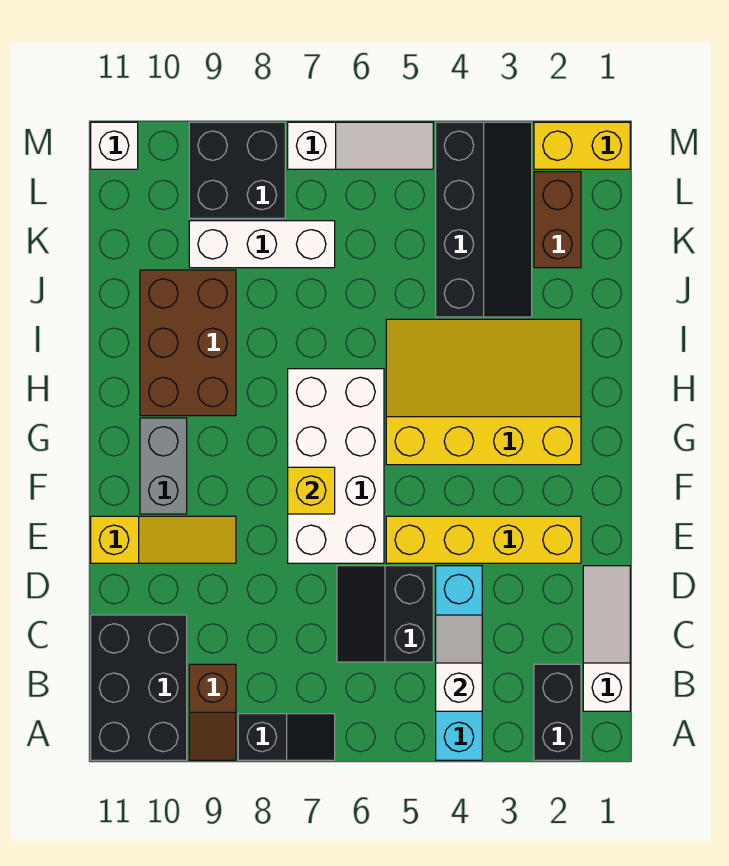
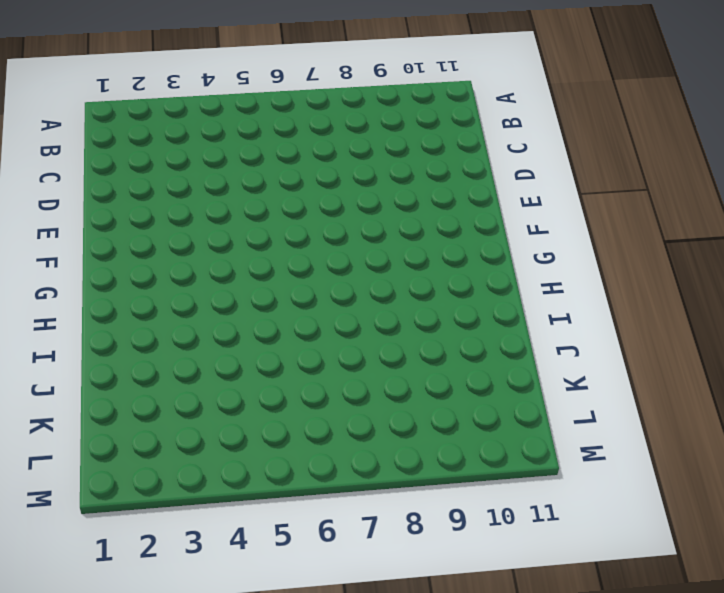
none -> black brick A2:B2 level 1
none -> cyan brick A4:D4 level 1
none -> black slope A7:A8 level 1 top 8

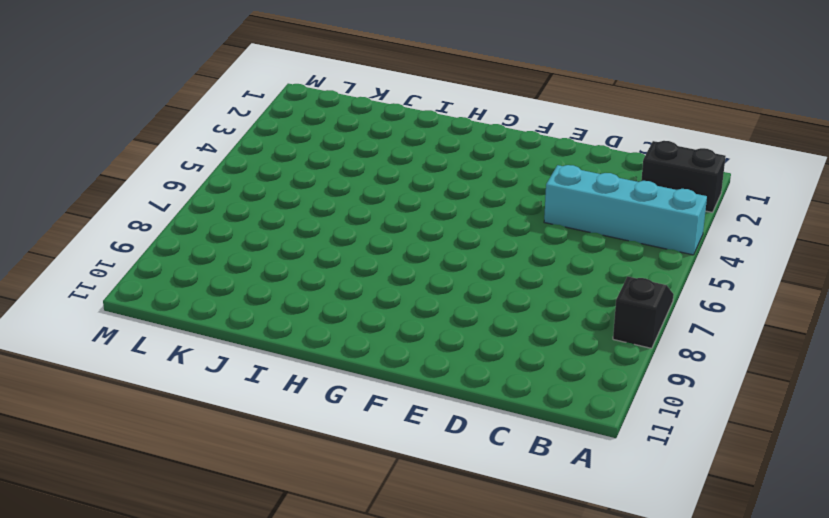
none -> brown slope A9:B9 level 1 top B
none -> black brick A10:C11 level 1
none -> white slope B1:D1 level 1 top B

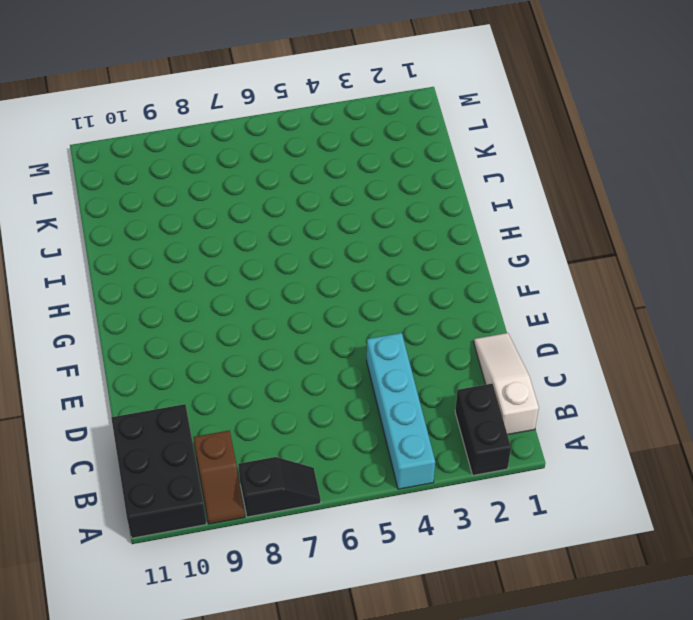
none -> black slope C5:D6 level 1 top 5
none -> yellow brick E2:E5 level 1
none -> white brick E6:H7 level 1

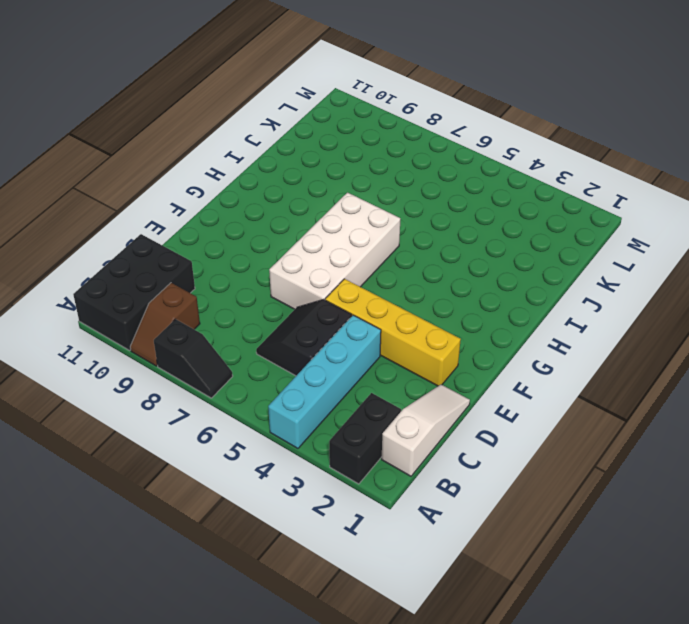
none -> yellow slope E9:E11 level 1 top 11
none -> grey brick F10:G10 level 1
none -> yellow slope G2:I5 level 1 top G

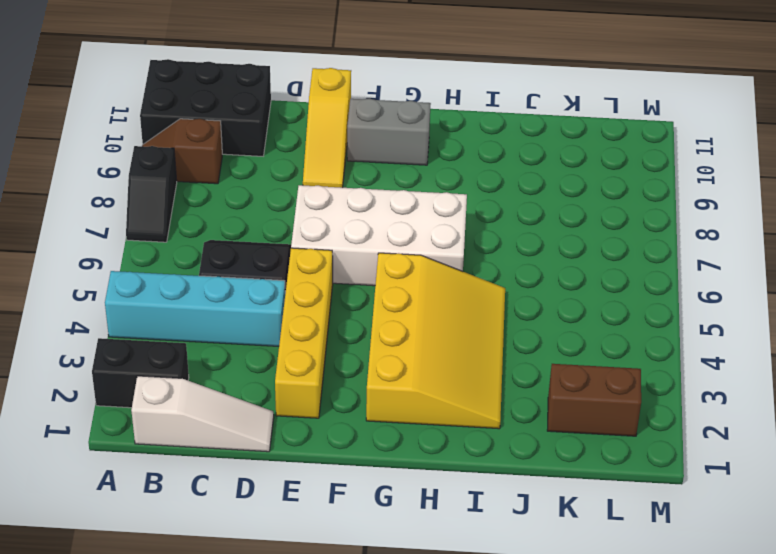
none -> brown brick H9:J10 level 1
none -> black slope J3:M4 level 1 top 4
none -> white brick K7:K9 level 1

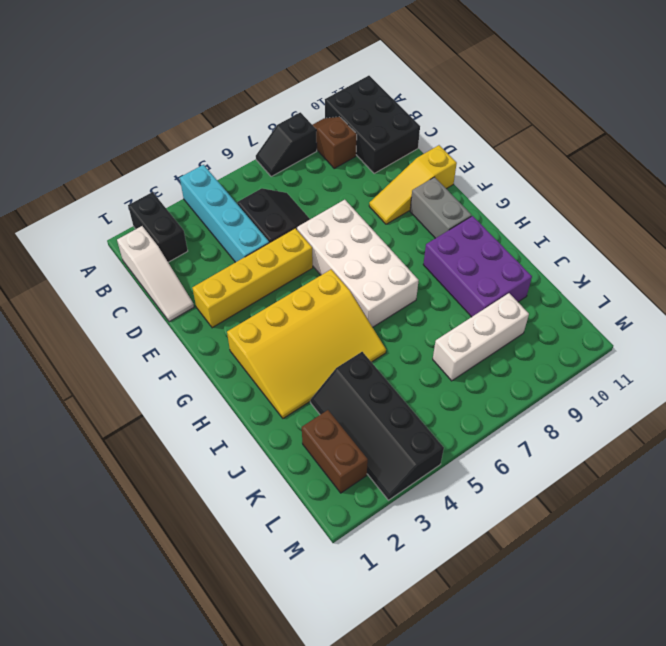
purple brick H9:J10 level 1 -> brown brick H9:J10 level 1
none -> black brick L8:M9 level 1
none -> yellow brick M1:M2 level 1
none -> white slope M5:M7 level 1 top 7

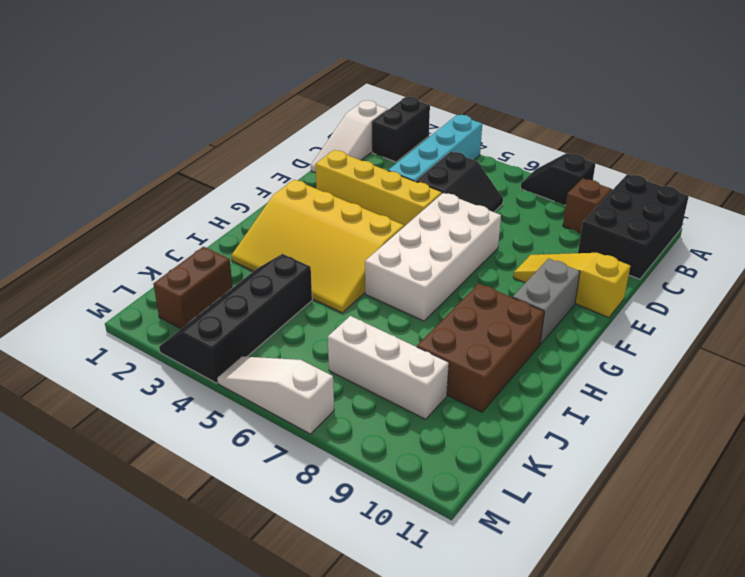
none -> black brick L8:M9 level 1
none -> yellow brick M1:M2 level 1
none -> white brick M11 level 1

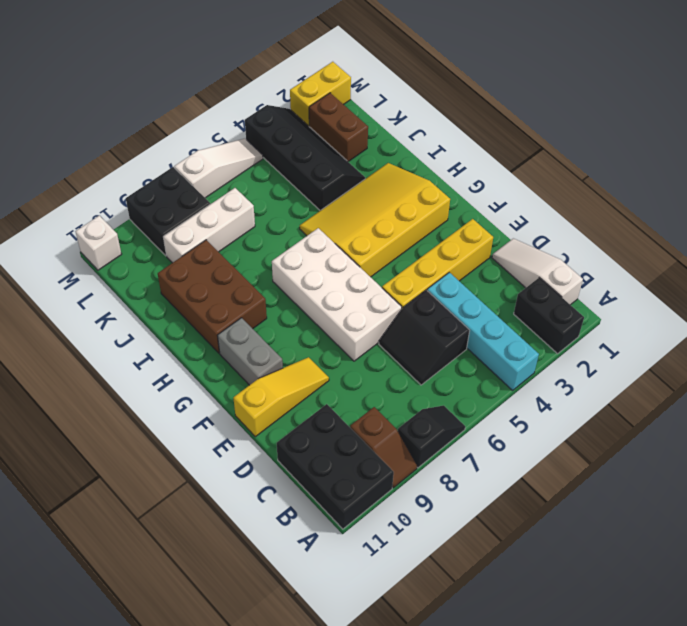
none -> white slope B4:C4 level 2 top B
none -> yellow brick F7 level 2

